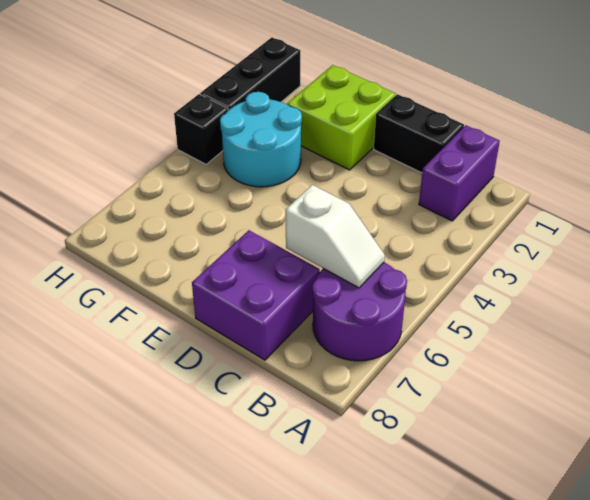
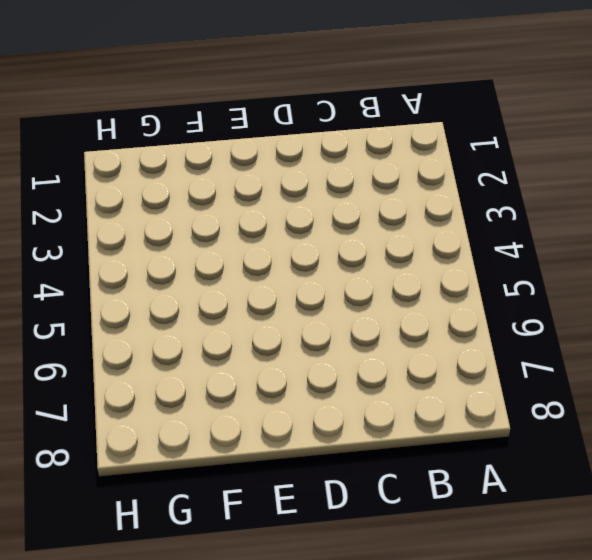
none -> purple round brick A6:B7 level 1
none -> purple brick B1:B2 level 1

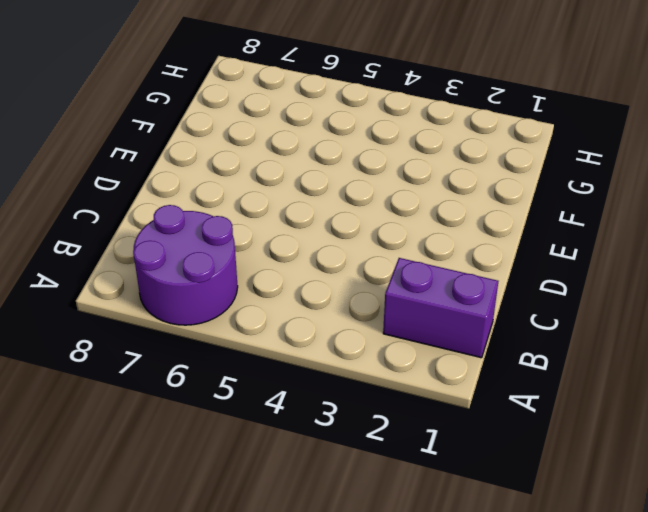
none -> black brick C1:D1 level 1
none -> purple brick C7:D8 level 1

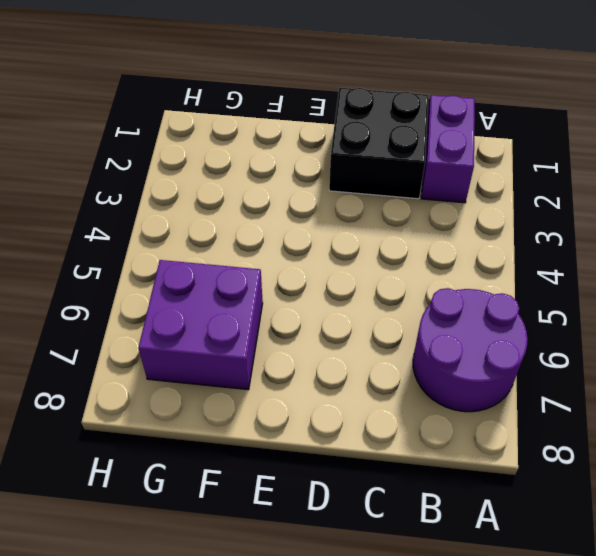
black brick C1:D2 level 1 -> black brick C1:D1 level 1
purple brick F6:G7 level 1 -> purple brick C7:D8 level 1
none -> lime brick E1:F2 level 1
none -> cyan round brick F3:G4 level 1

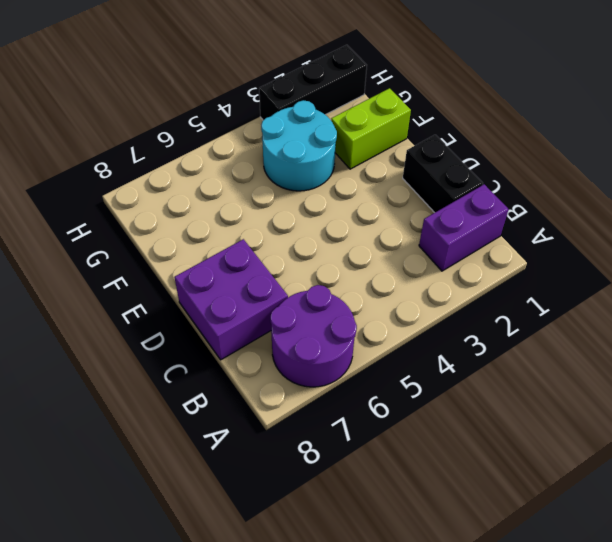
lime brick F1:F2 level 1 -> lime brick E1:F2 level 1
none -> black brick H4 level 1
none -> white slope B6:C6 level 2 top C

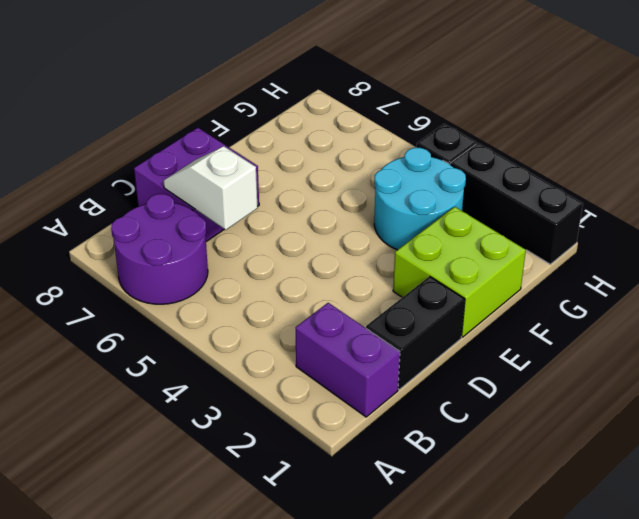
white slope C6:C7 level 2 top 6 -> white slope B6:C6 level 2 top C

